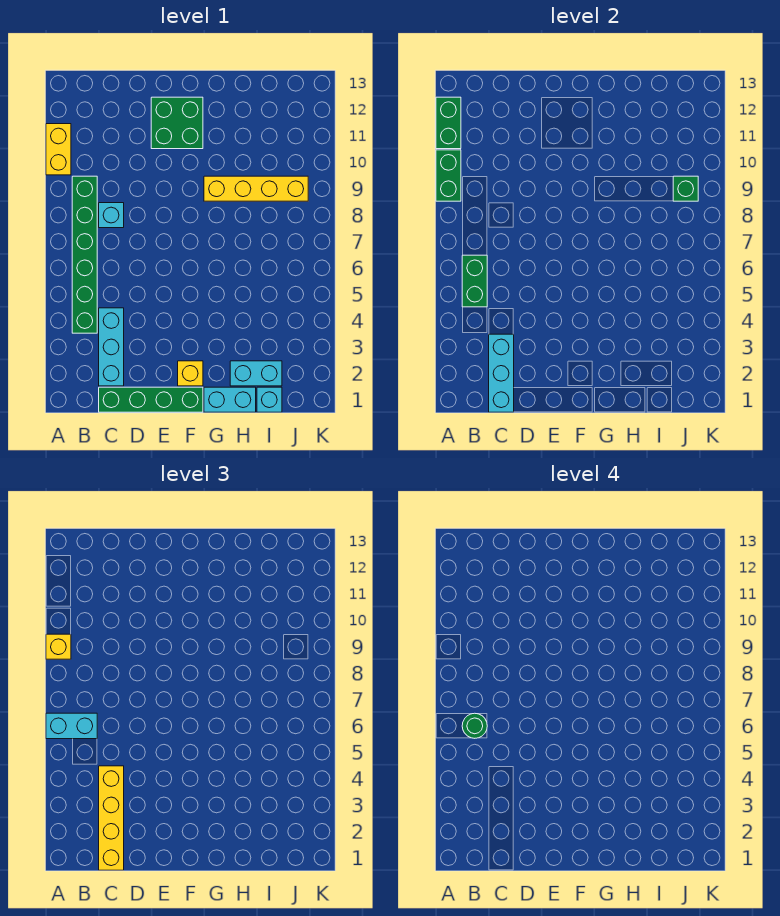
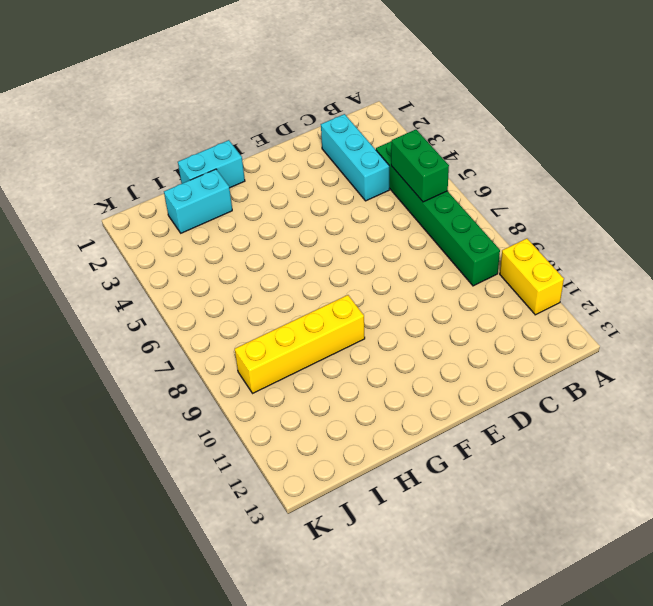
none -> green brick C1:F1 level 1
none -> cyan brick C8 level 1
none -> green brick E11:F12 level 1

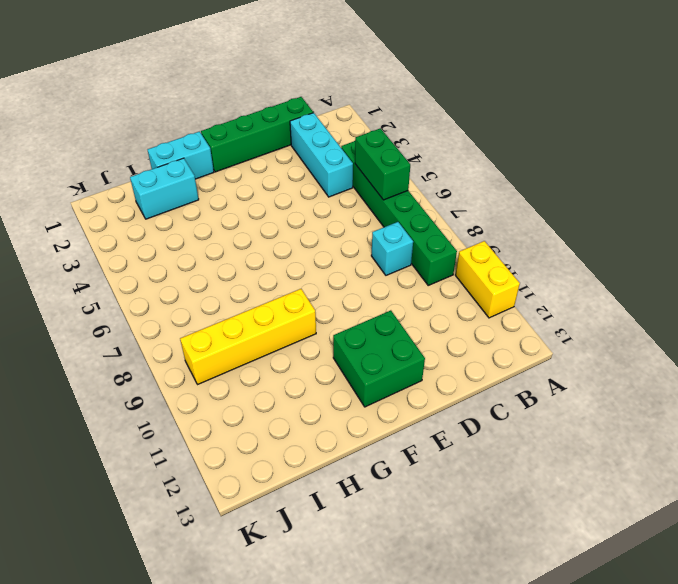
none -> yellow brick F2 level 1
none -> cyan brick I1 level 1
none -> green brick A9:A10 level 2

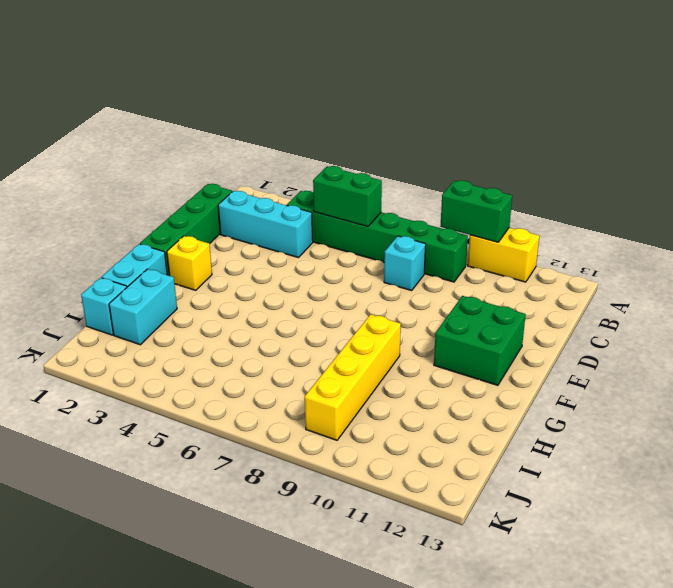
none -> green brick A11:A12 level 2
none -> cyan brick C1:C3 level 2
none -> green brick J9 level 2

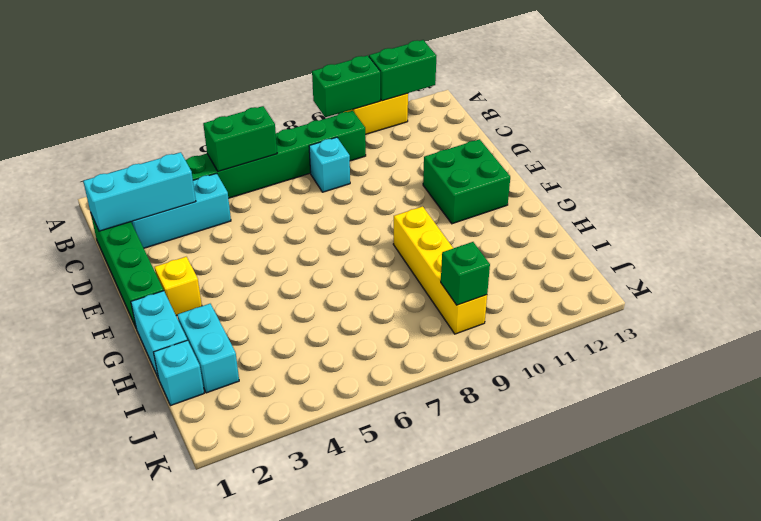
none -> cyan brick A6:B6 level 3
none -> yellow brick A9 level 3
none -> yellow brick C1:C4 level 3

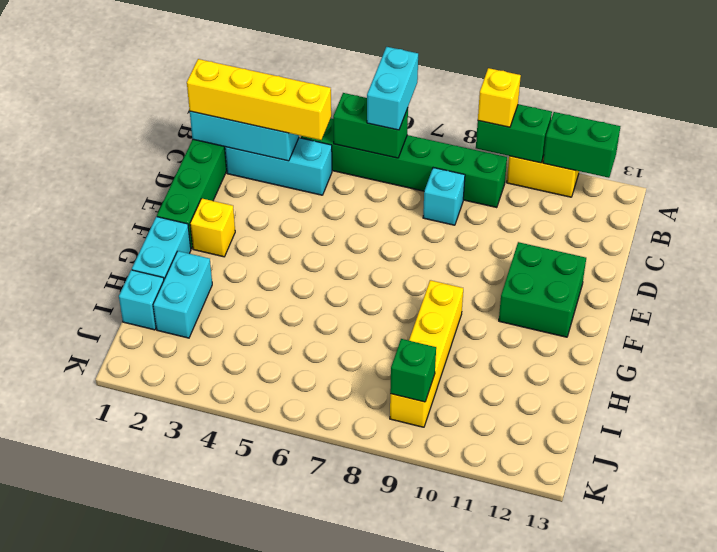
none -> green round brick B6 level 4

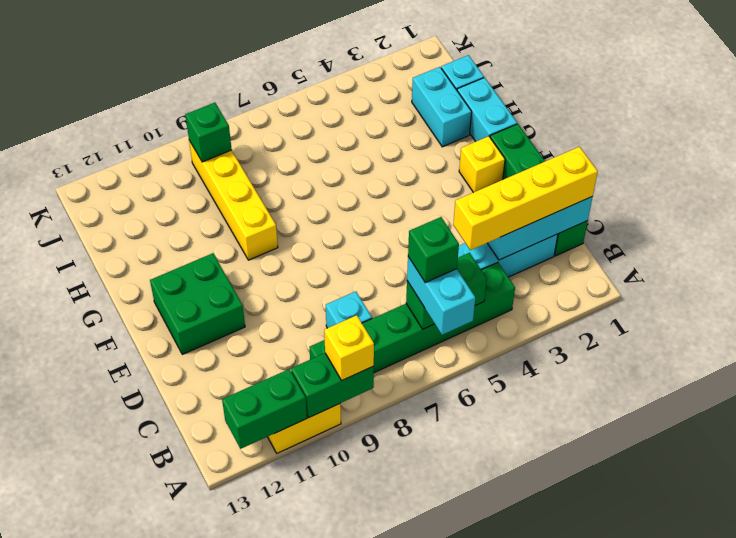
green brick B6 level 4 -> green round brick B6 level 4

